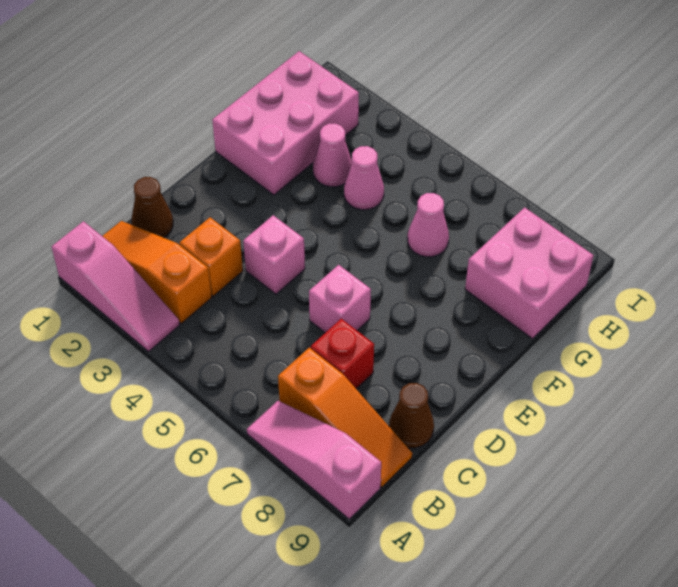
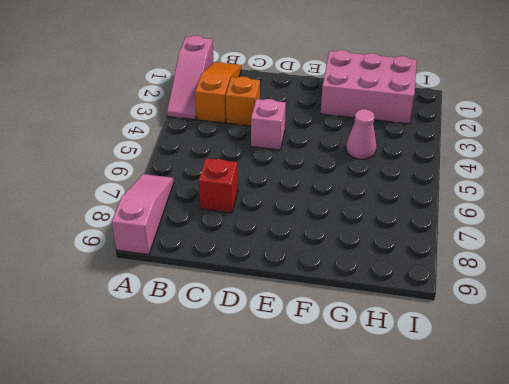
none -> orange slope B7:B9 level 1 top 7
none -> brown cone C1 level 1
none -> brown cone C9 level 1

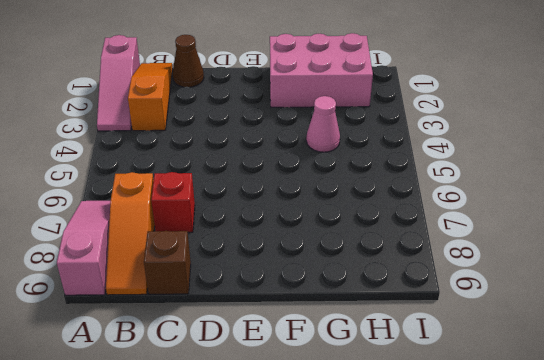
brown brick C9 level 1 -> brown cone C9 level 1
none -> orange brick C3 level 1
none -> pink brick D4 level 1
none -> pink brick D6 level 1

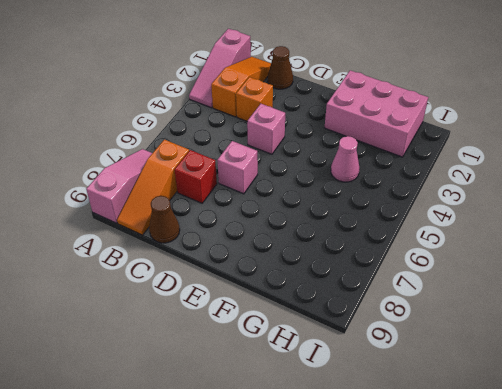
none -> pink cone G3 level 1
none -> pink cone G6 level 1
none -> pink brick G8:H9 level 1

